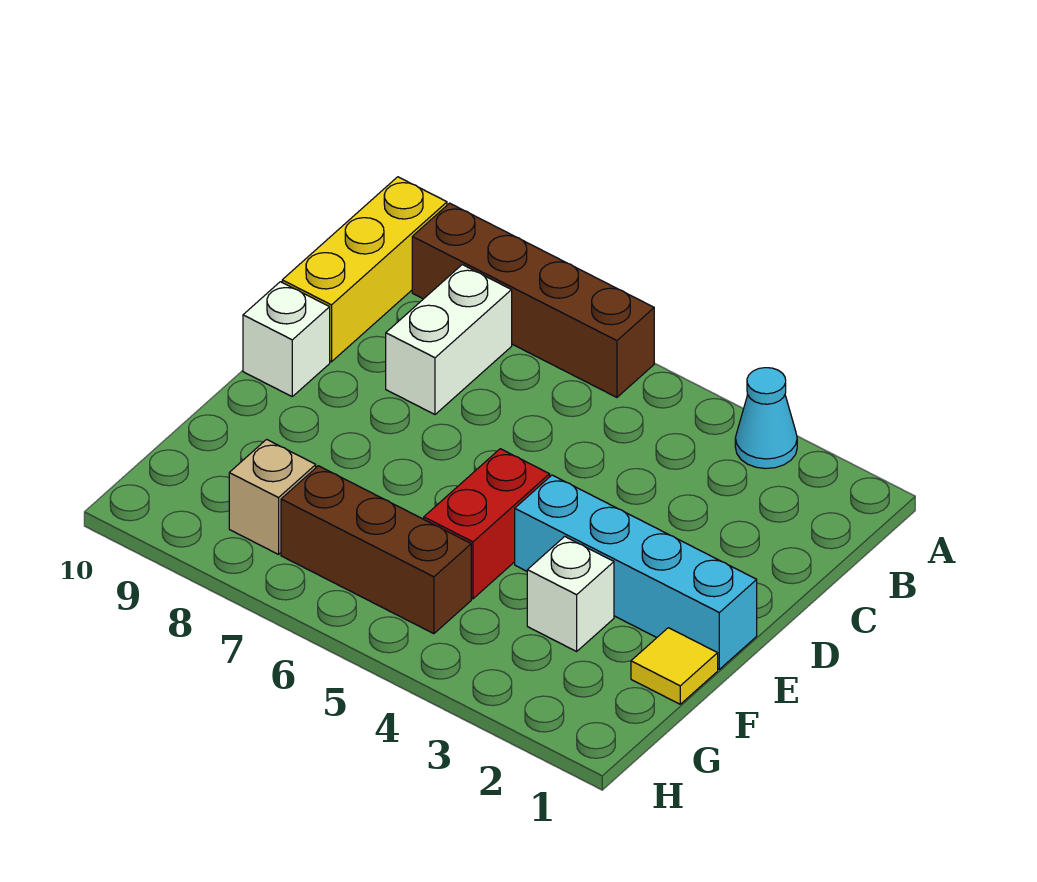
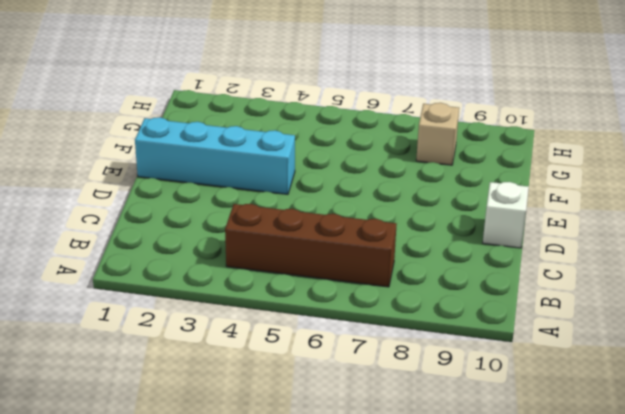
brown brick B4:B7 level 1 -> brown brick A6:A9 level 1
none -> cyan cone A3 level 1
none -> yellow brick A10:C10 level 1

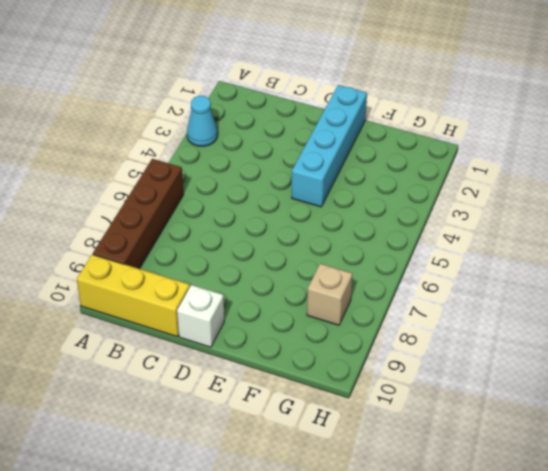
none -> white brick B8:C8 level 1
none -> red brick E5:F5 level 1

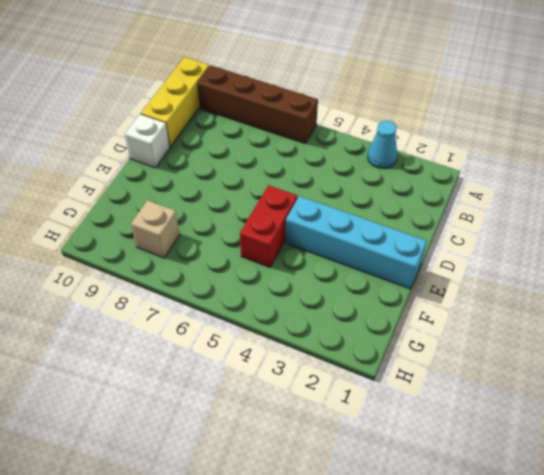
none -> white brick B8:C8 level 1
none -> yellow tile F1 level 1

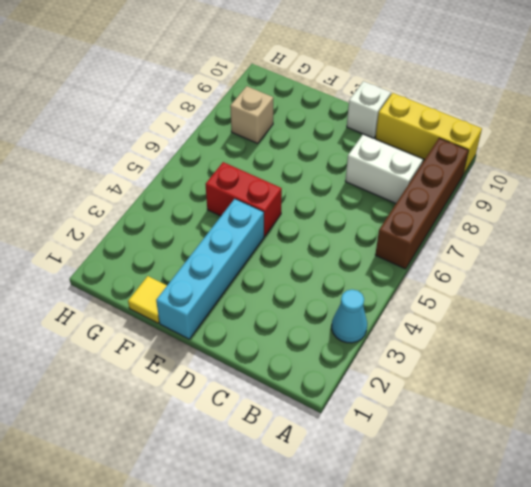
none -> white brick F3 level 1
none -> brown brick G5:G7 level 1

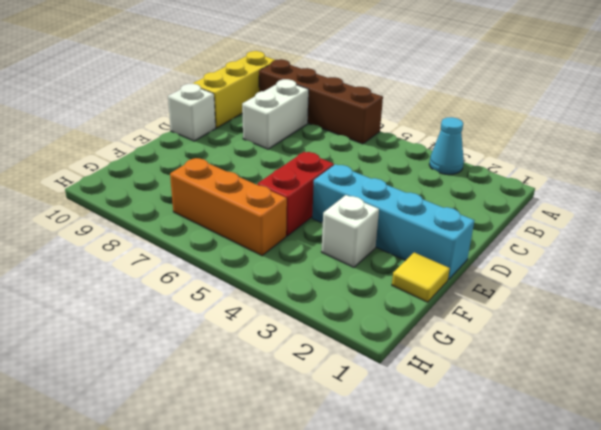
orange brick G5:G7 level 1 -> brown brick G5:G7 level 1
none -> tan brick G8 level 1

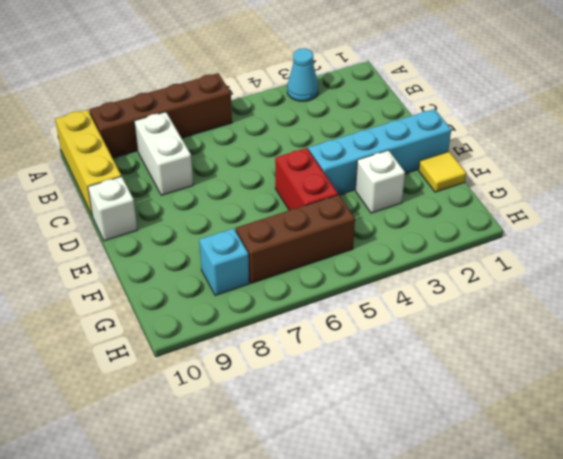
cyan brick G8 level 1 -> tan brick G8 level 1

